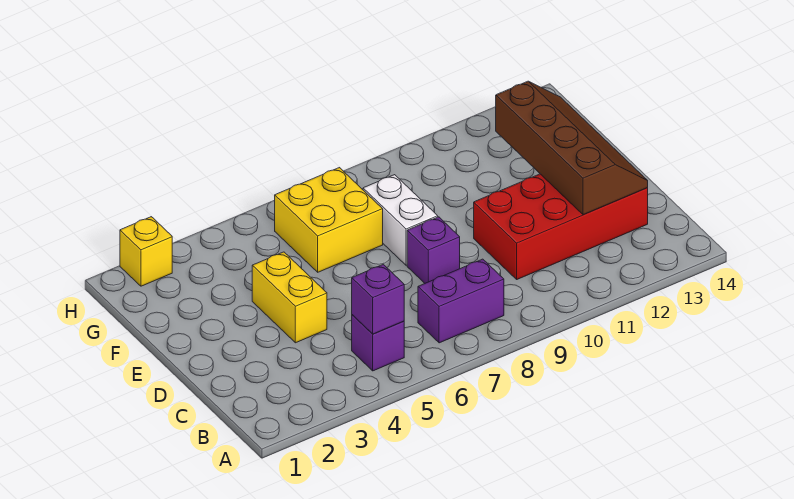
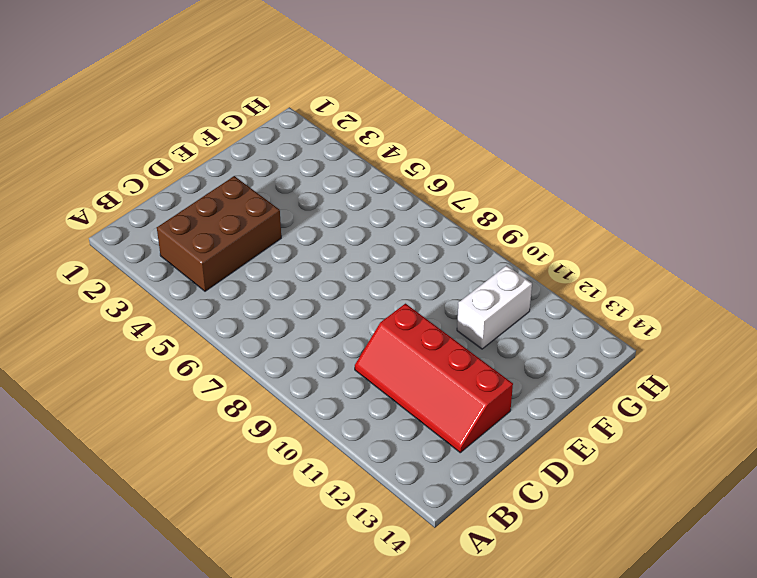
brown brick B3:D4 level 1 -> yellow brick D4:E4 level 1
red slope C10:D13 level 1 top D -> red brick C10:D13 level 1
white brick F11:G11 level 1 -> white brick E8:F8 level 1
none -> purple brick B5 level 1
none -> purple brick B7:B8 level 1

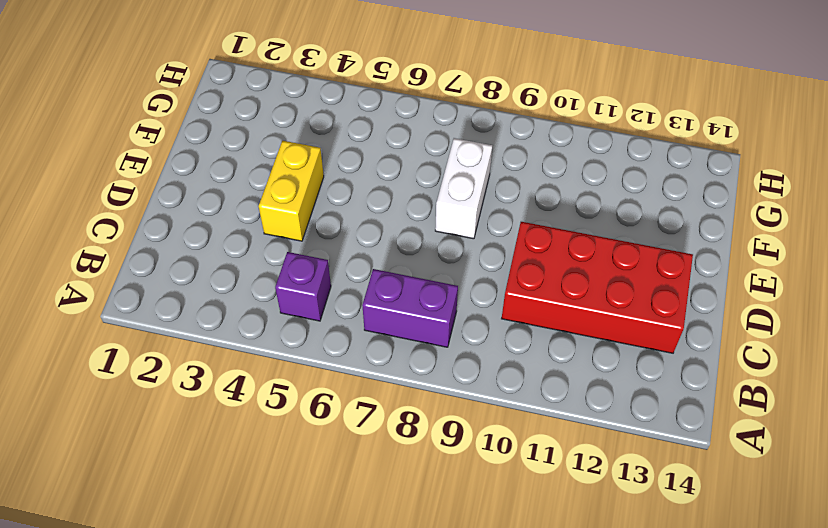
none -> purple brick D8 level 1
none -> yellow brick F6:G7 level 1

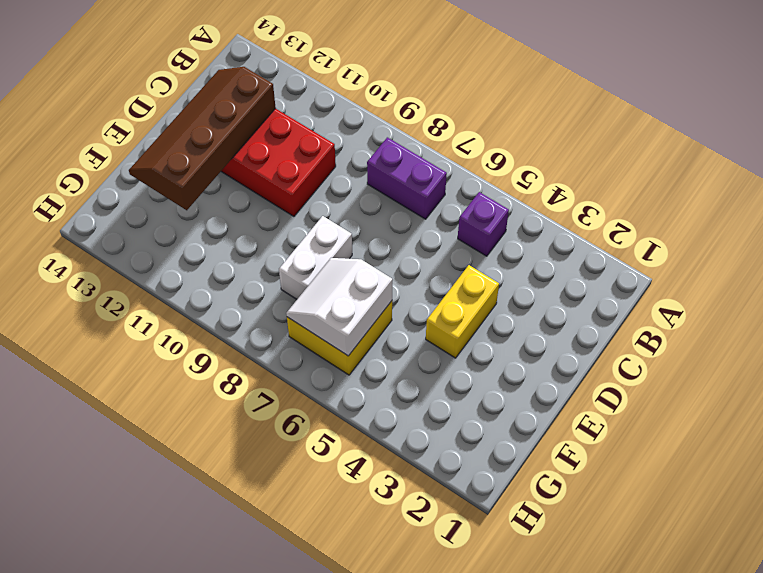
white slope F6:G7 level 2 top 6 -> none
none -> purple brick D8 level 1
none -> yellow brick H2 level 1

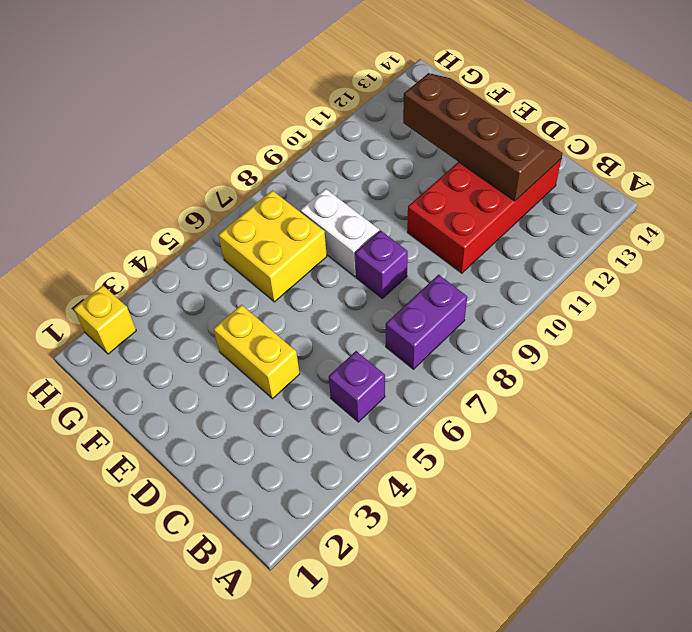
none -> purple brick B5 level 2

